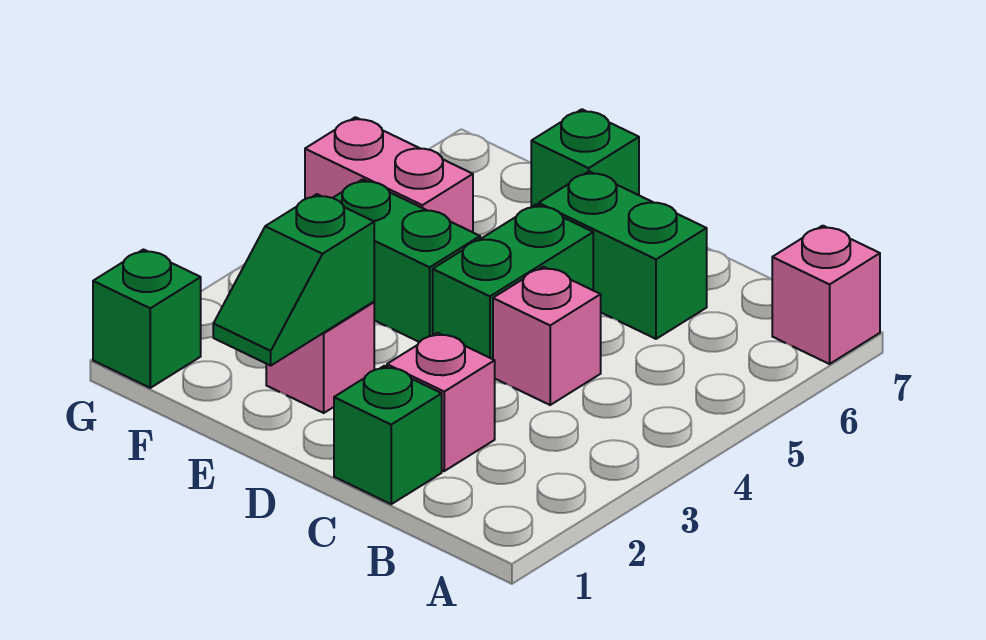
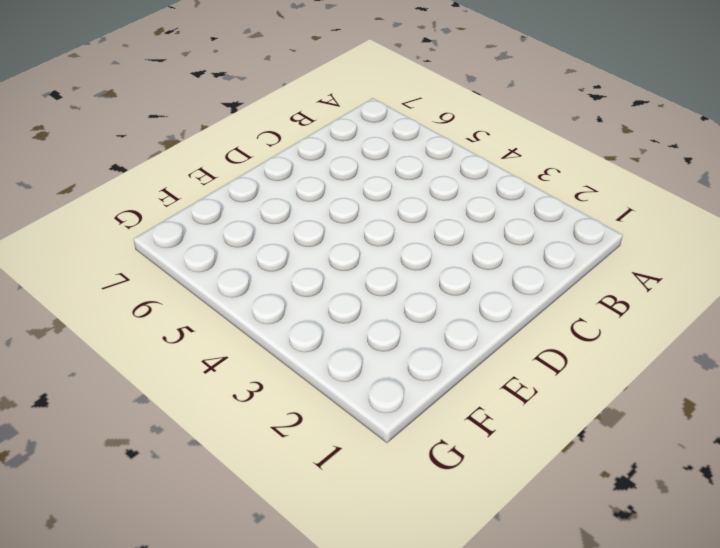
none -> pink brick A7 level 1
none -> green brick C1 level 1
none -> pink brick C2 level 1

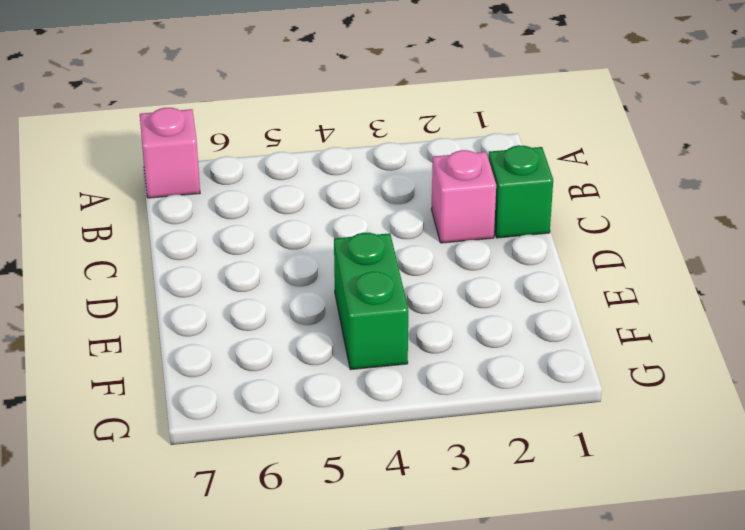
none -> pink brick C4 level 1
none -> green brick C6:D6 level 1
none -> green brick D4:D5 level 1

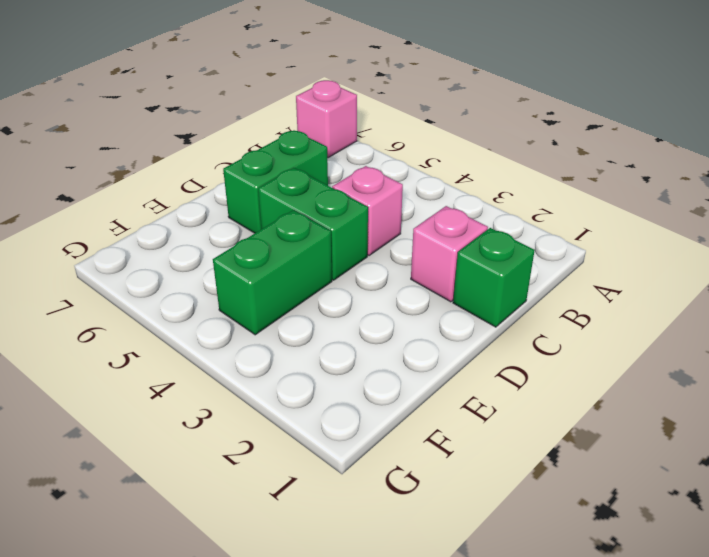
none -> pink brick E2 level 1
none -> green brick E7 level 1
none -> pink brick F5:G5 level 1

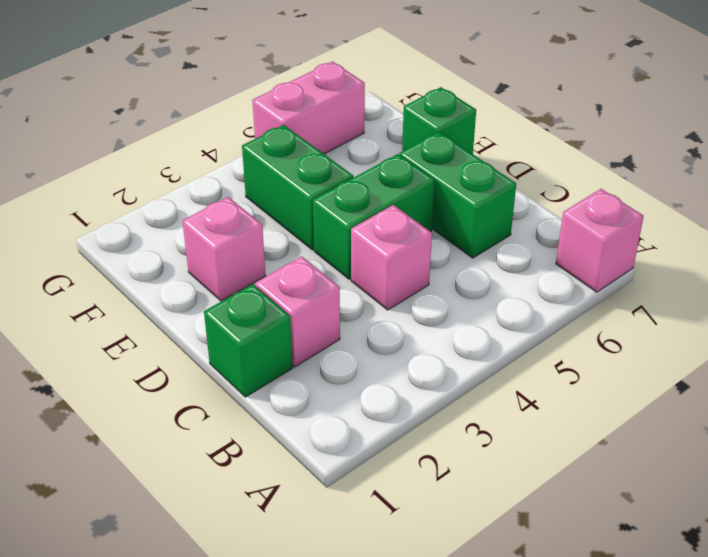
pink brick G5:G6 level 1 -> pink brick F5:G5 level 1
none -> green brick G1 level 1
none -> green slope E1:E2 level 2 top 2

